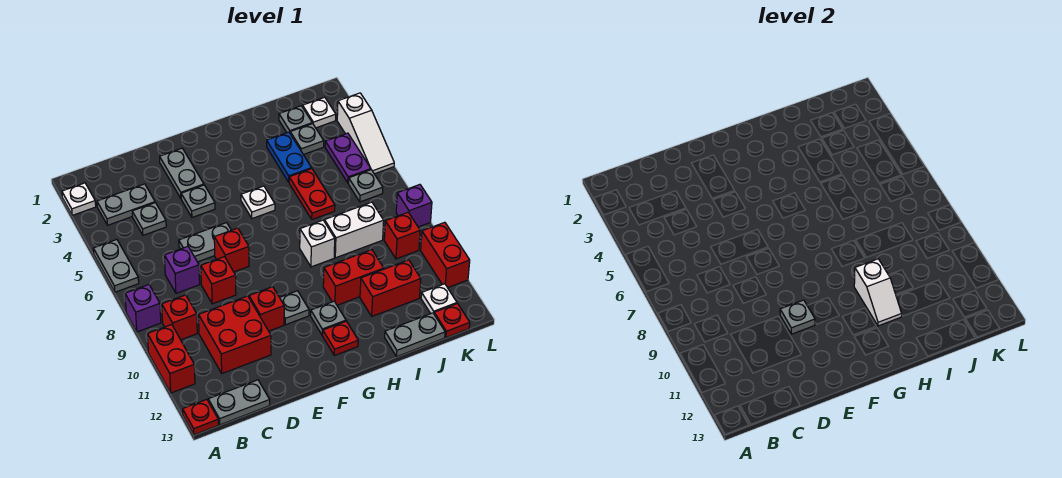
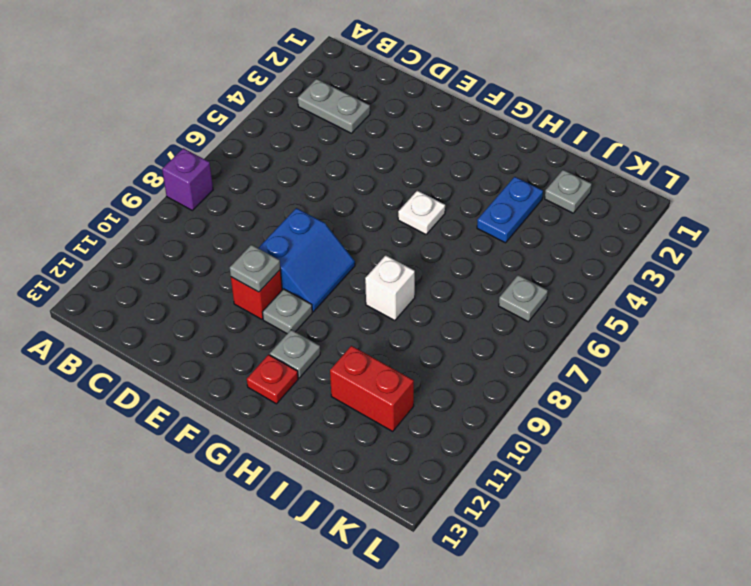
blue slope E8:F9 level 1 top E -> none
none -> white plate A2 level 1
none -> grey plate A5:A6 level 1
none -> red brick A10:A11 level 1
none -> red plate A13 level 1

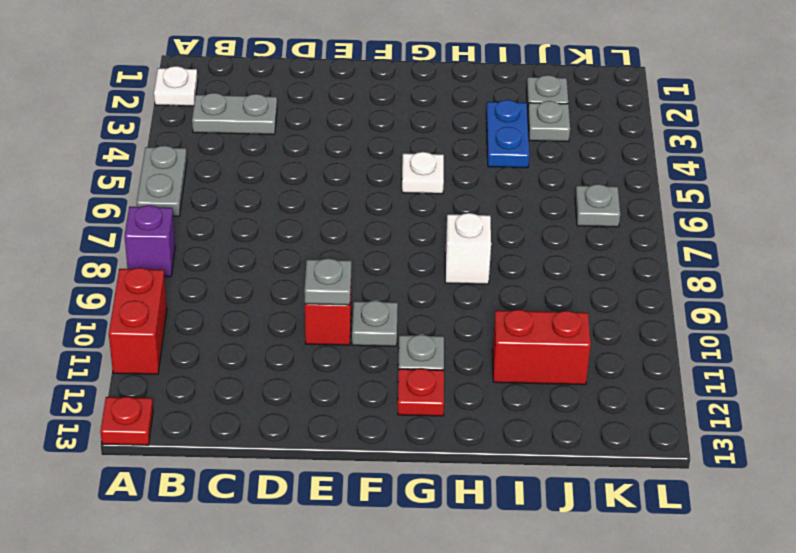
none -> red brick B9 level 1
none -> grey plate B13:C13 level 1
none -> grey plate C4 level 1
none -> purple brick C7 level 1

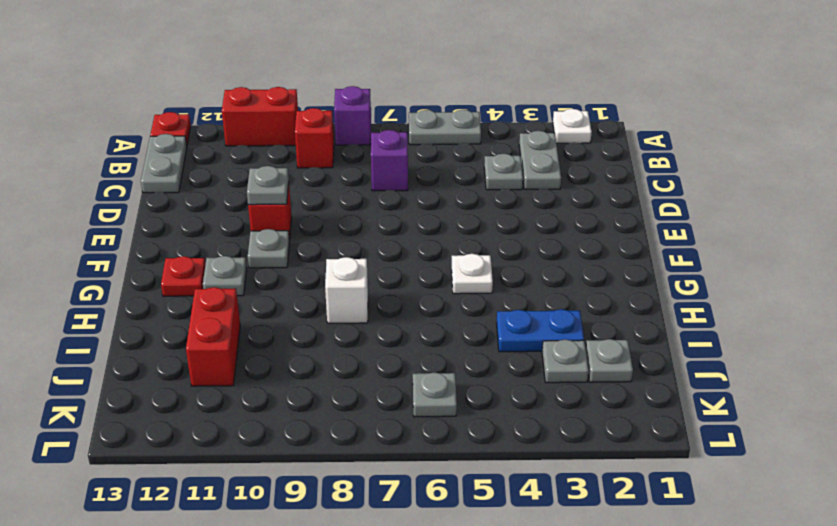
none -> red brick C10:D11 level 1
none -> grey plate D6:E6 level 1
none -> red brick D8 level 1
none -> grey plate E2:E3 level 1

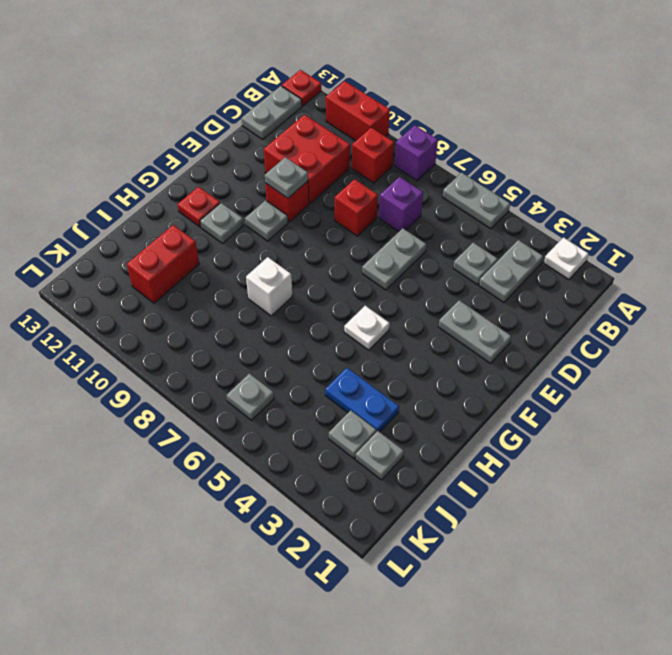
none -> grey plate E4 level 1
none -> red brick E7 level 1
none -> red brick H10:I10 level 1
none -> red plate I5:I6 level 1

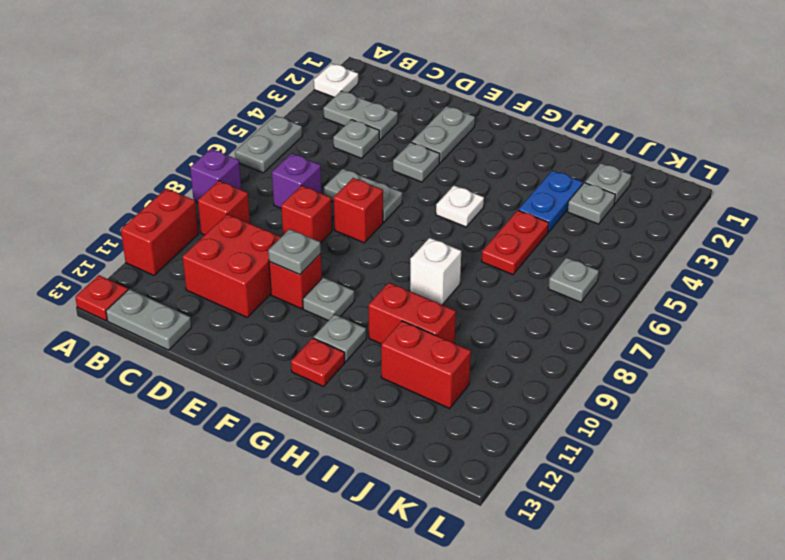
none -> white brick I8:J8 level 1
none -> grey plate I13:J13 level 1
none -> white plate K2 level 1
none -> purple plate K4:K5 level 1

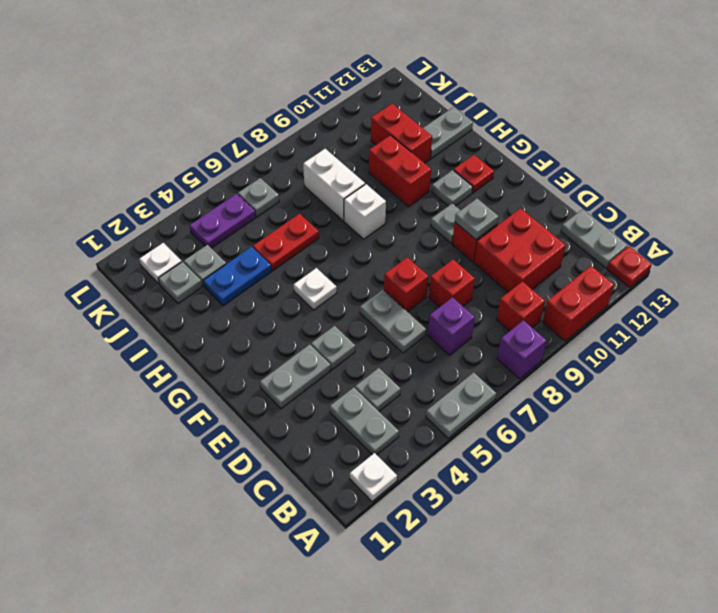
grey plate I12:I13 level 1 -> grey plate I13:J13 level 1
none -> red brick K9 level 1
none -> white plate K12 level 1
none -> red plate K13 level 1
none -> white slope L3:L5 level 1 top 3

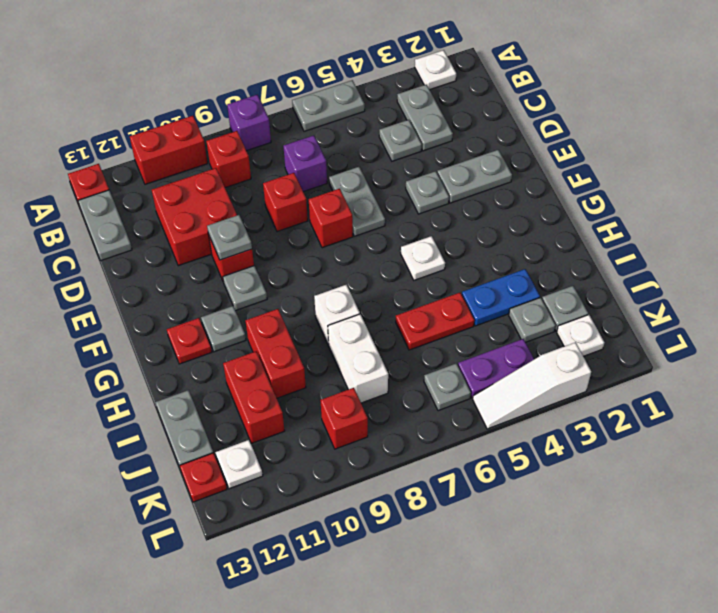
none -> purple brick L8 level 1
none -> red brick L10:L11 level 1
none -> white slope H10:H11 level 2 top 10

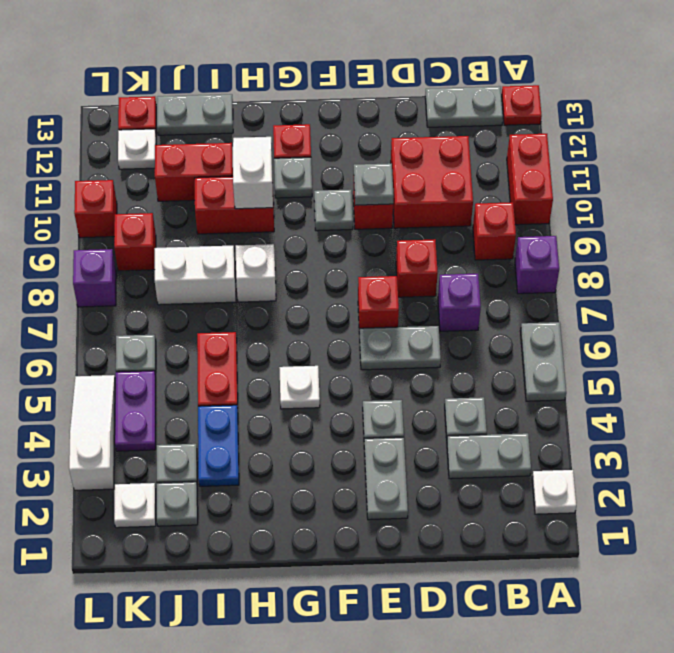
red brick L10 level 1 -> red brick L10:L11 level 1

